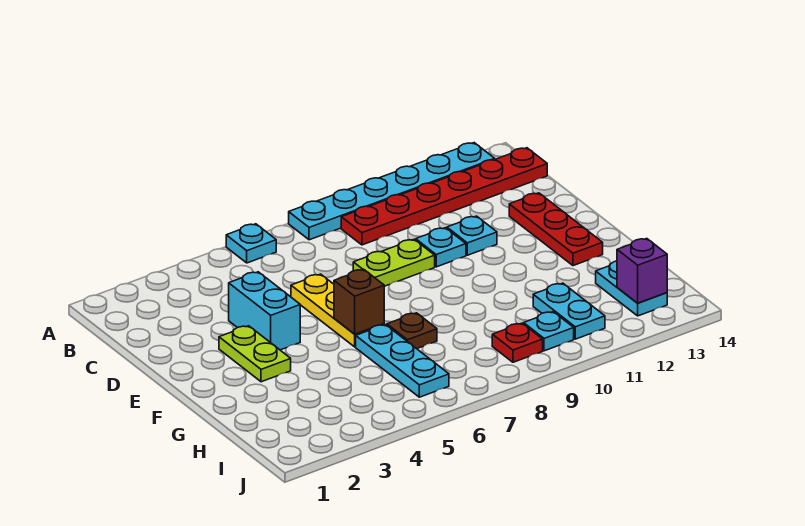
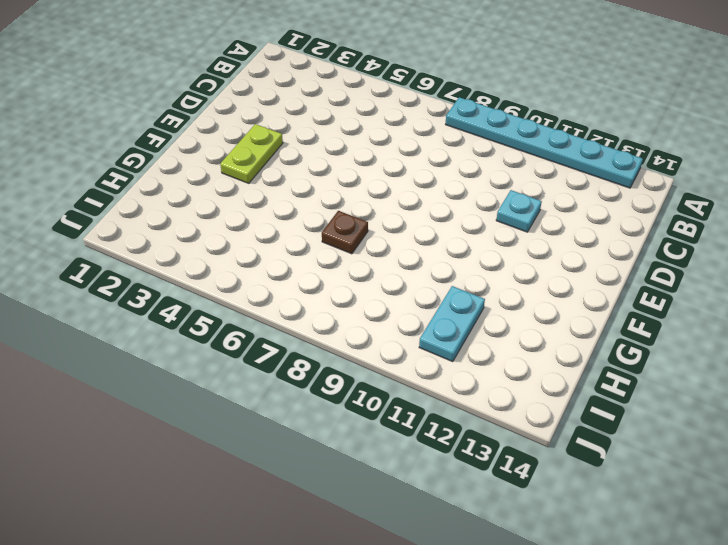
none -> cyan plate A6 level 1
none -> red plate B9:B14 level 1
none -> cyan brick D4:E4 level 1

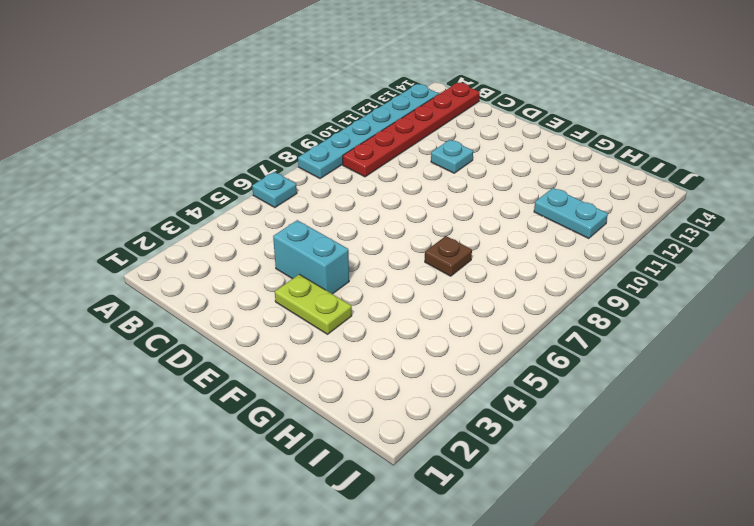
none -> yellow plate D6:F6 level 1
none -> lime plate D8:D9 level 1
none -> cyan plate D10 level 1

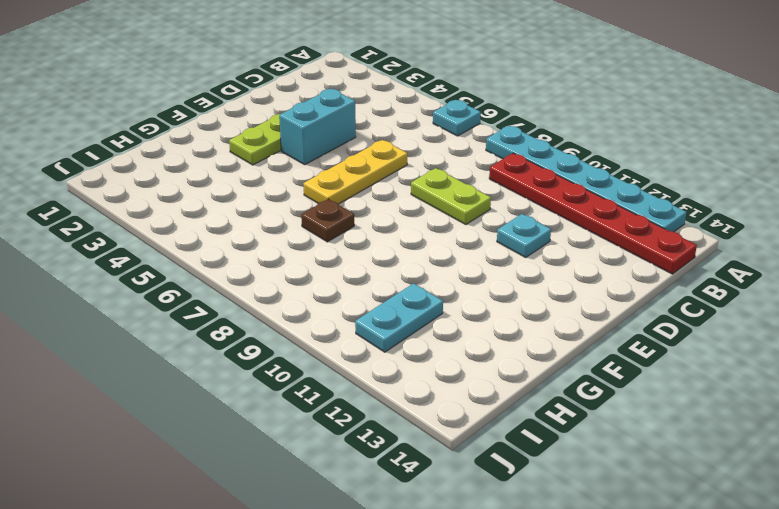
none -> cyan plate D10 level 1
none -> red plate D13:F13 level 1
none -> cyan plate G6:I6 level 1

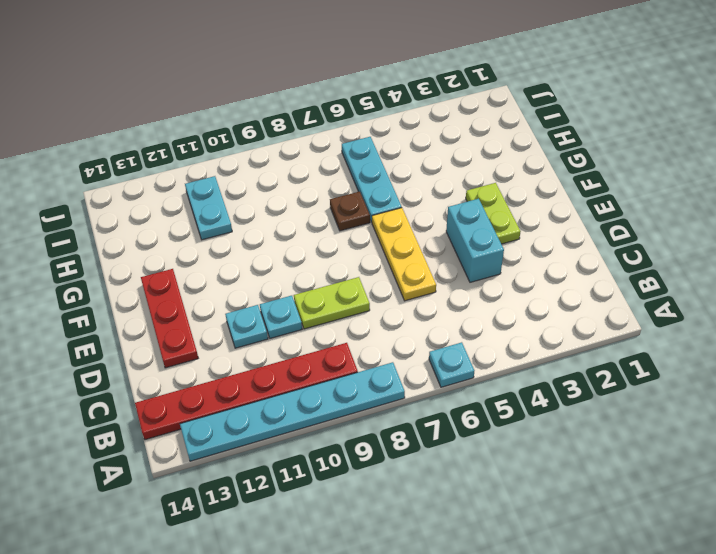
none -> cyan plate H13:I13 level 1
none -> red plate I9 level 1
none -> cyan plate I10 level 1

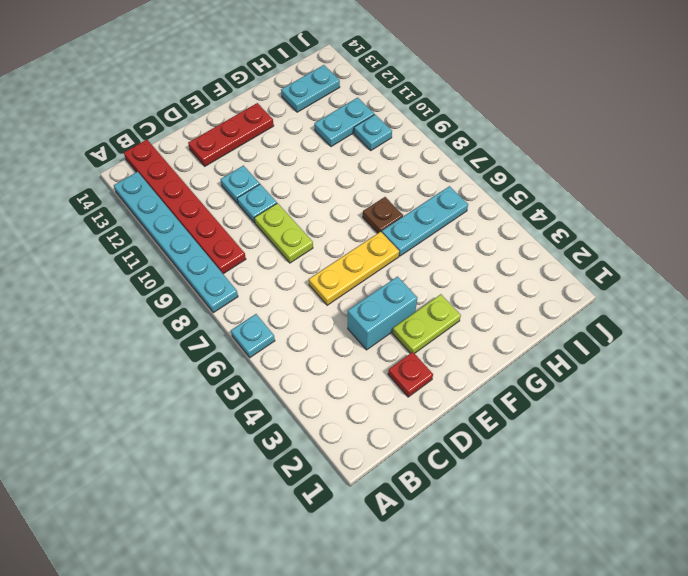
red plate D2 level 1 -> red plate I9 level 1
none -> brown brick F6 level 2
none -> purple brick I13 level 2

